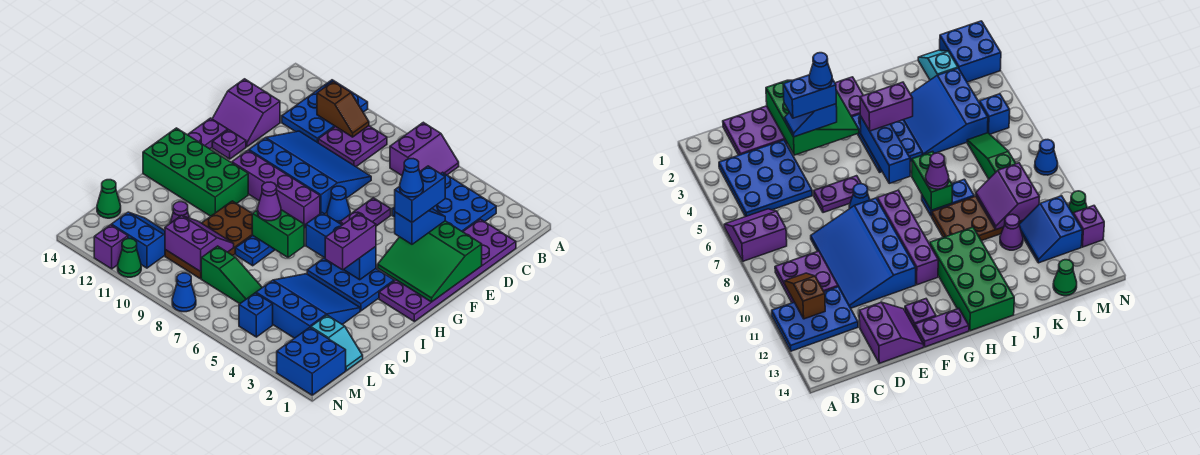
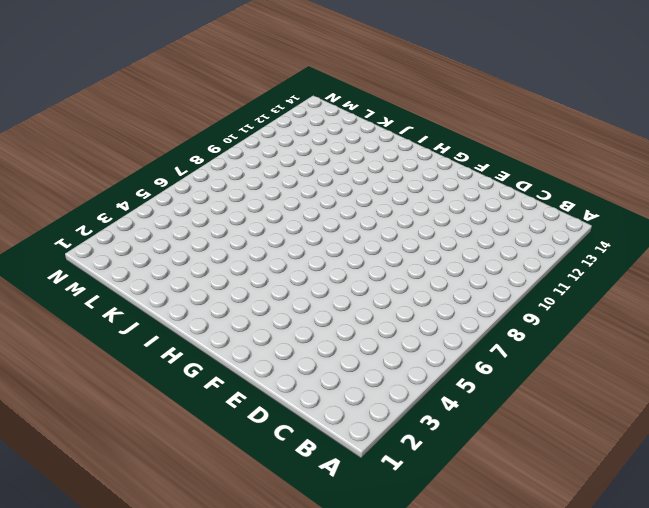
none -> purple slope A6:B7 level 1 top 7
none -> blue plate A11:C12 level 1
none -> blue plate B3:D5 level 1
none -> purple plate B9:C10 level 1

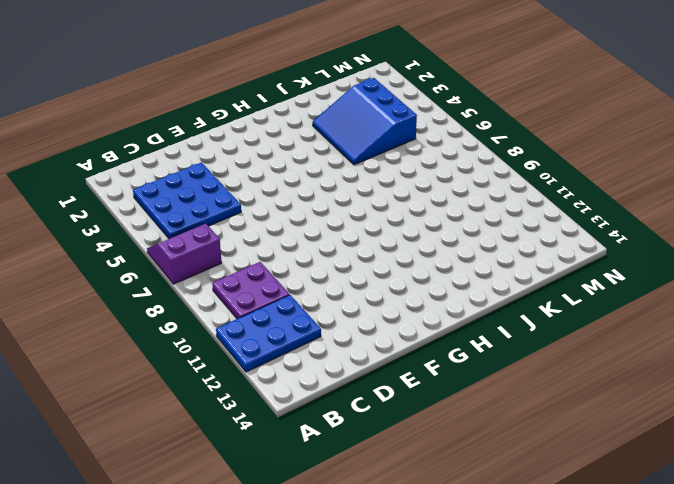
none -> purple plate C1:H2 level 1
none -> blue slope D8:F11 level 1 top F
none -> purple slope D13:E14 level 1 top D
none -> purple plate E6:F6 level 1

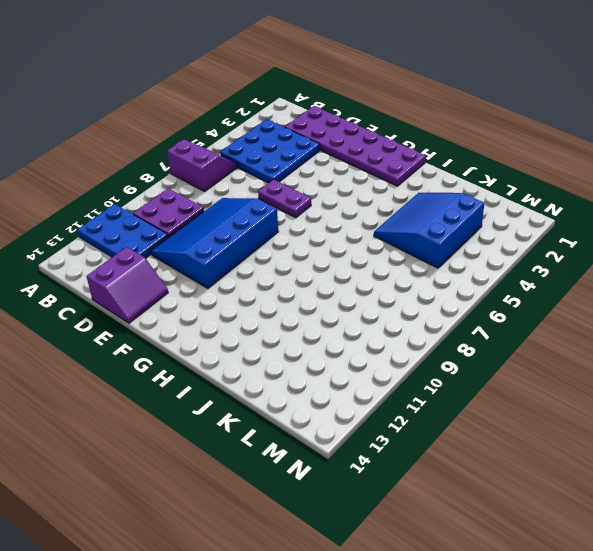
none -> blue cone F7 level 1
none -> purple plate F13 level 1
none -> purple plate F14:G14 level 1
none -> purple brick G8:G11 level 1

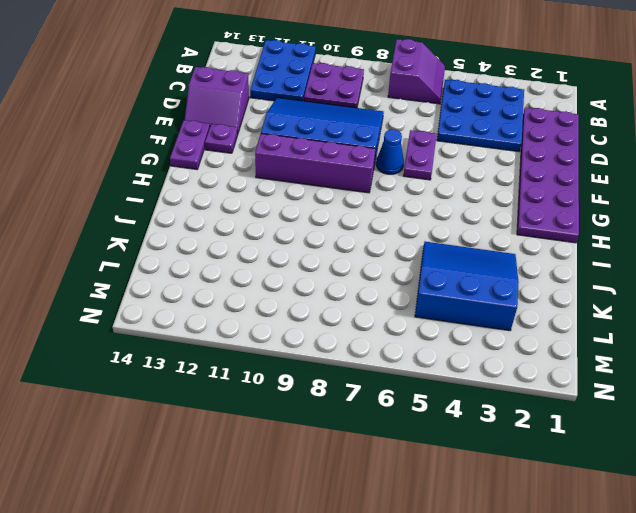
none -> blue plate H3:I5 level 1
none -> green brick H11:I14 level 1
none -> blue plate I8:J8 level 1
none -> brown plate I9:L10 level 1

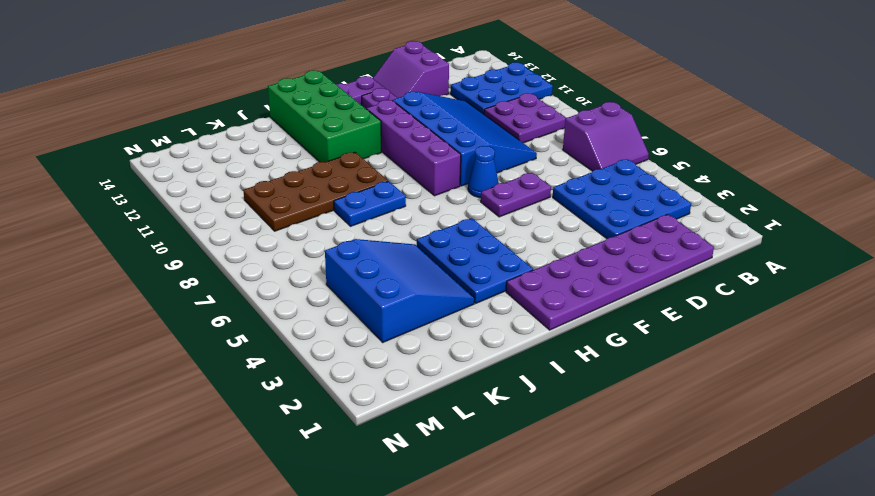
none -> purple cone K11 level 1
none -> cyan slope L1:L2 level 1 top 2
none -> green slope L6:L8 level 1 top 8
none -> blue slope L11:M12 level 1 top M

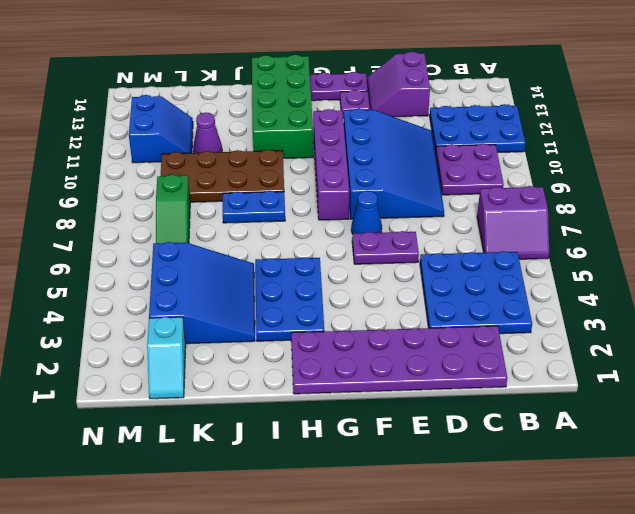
none -> green cone L14 level 1
none -> blue brick M1:N2 level 1
none -> blue brick M5 level 1
none -> blue cone N8 level 1

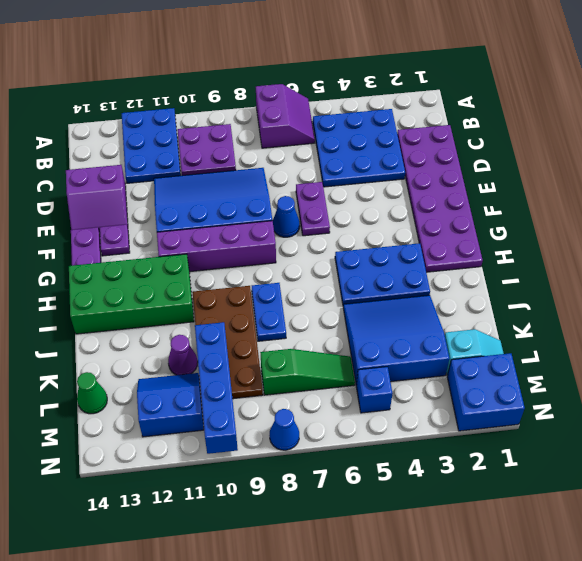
blue brick K10:N10 level 2 -> purple slope K9:L10 level 2 top L
none -> green cone N11 level 1
none -> purple brick N12 level 1
none -> brown slope B10:B11 level 2 top 11
none -> green slope E1:G3 level 2 top E

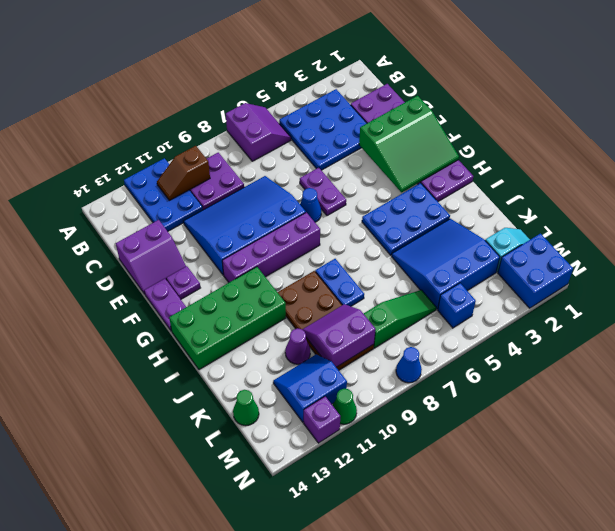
brown slope B10:B11 level 2 top 10 -> brown slope B10:B11 level 2 top 11
none -> blue brick H4:H6 level 2
none -> green brick I7:I8 level 2
none -> blue slope E3:F3 level 3 top F
none -> purple brick H4:I4 level 3

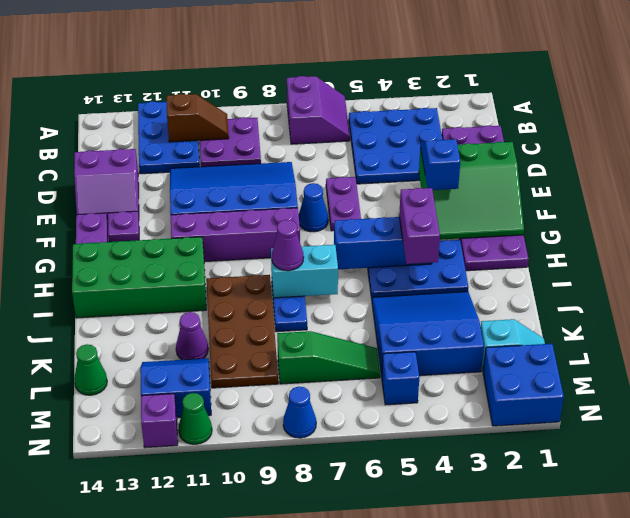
cyan brick I7:I8 level 2 -> green brick I7:I8 level 2
none -> purple slope K9:L10 level 2 top L
none -> blue brick E3:F3 level 4
none -> blue cone F3 level 5

